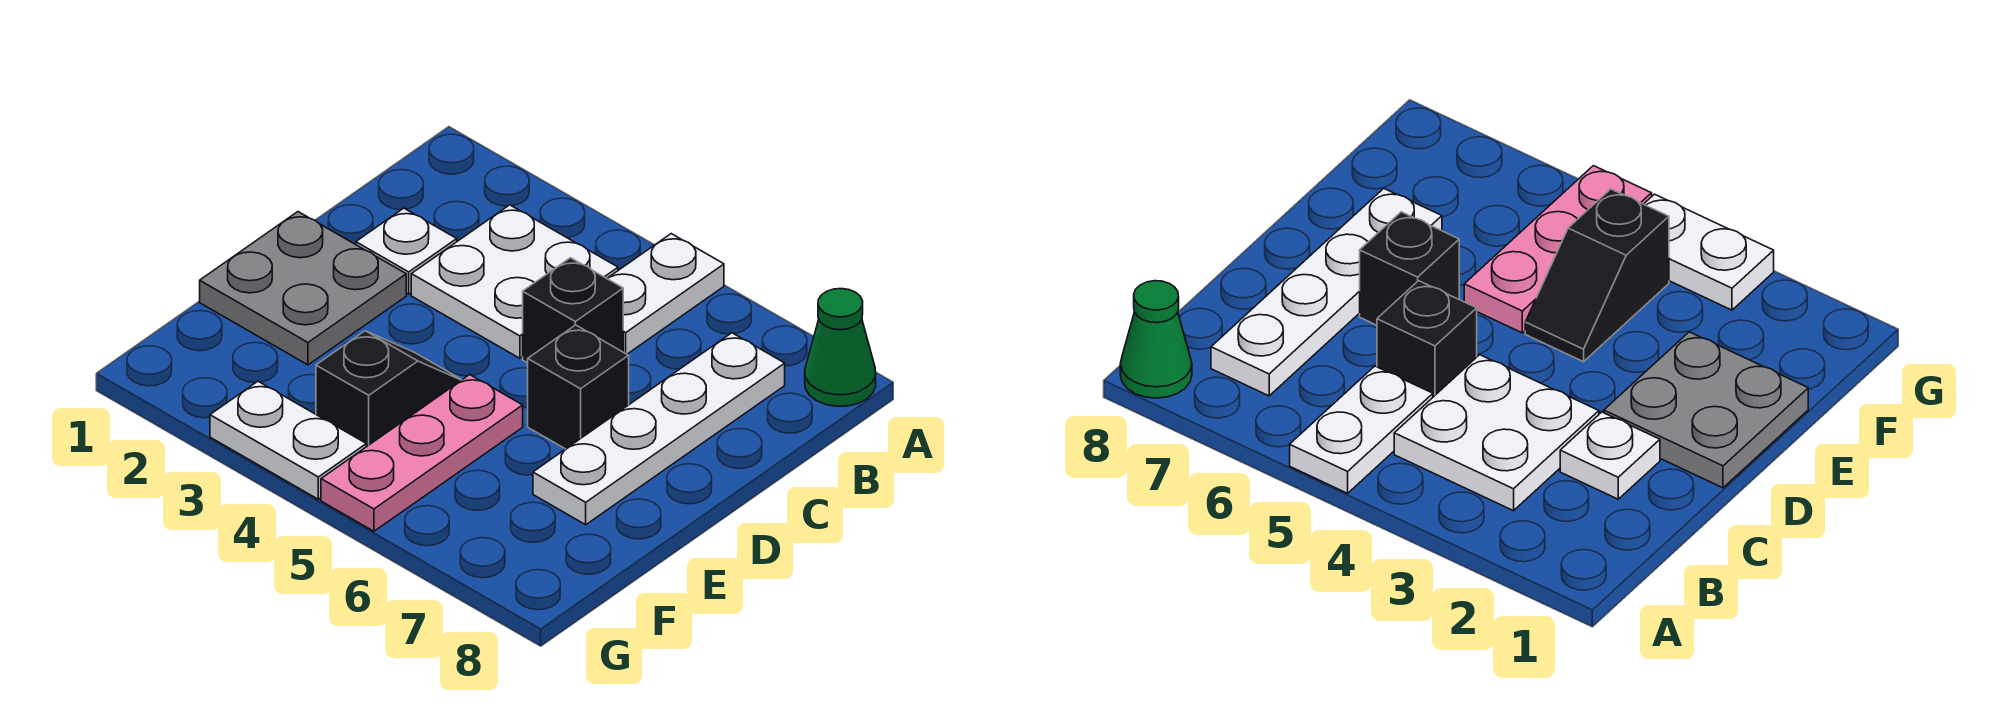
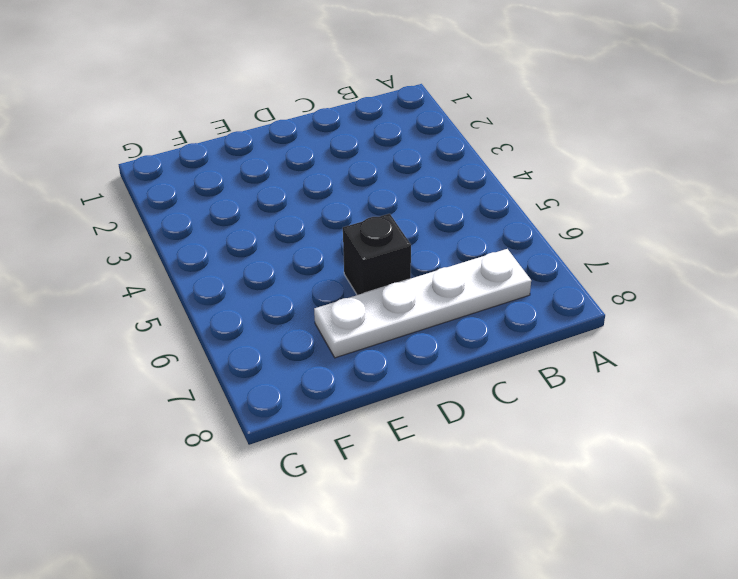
none -> white plate A5:B5 level 1
none -> green cone A8 level 1

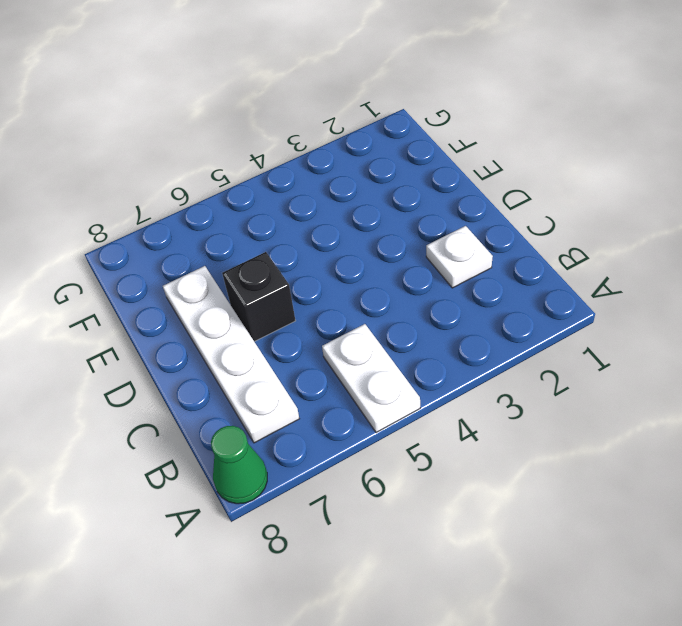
none -> white plate B3:C4 level 1
none -> black brick C5 level 1

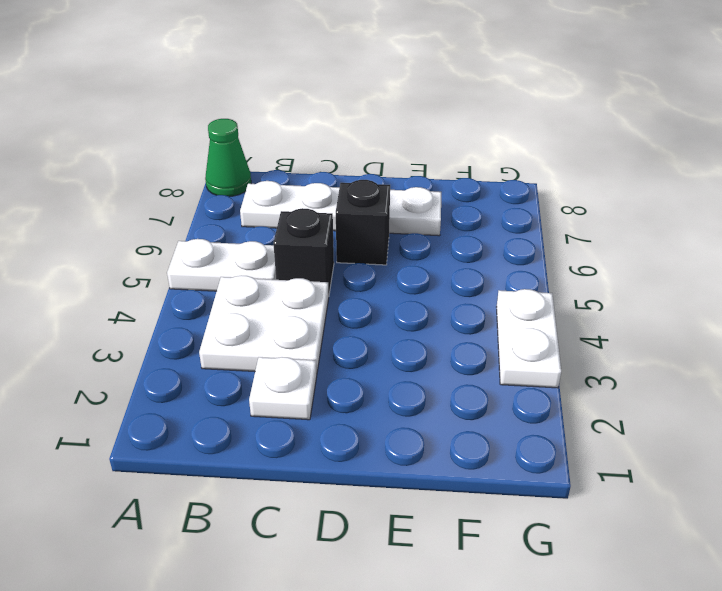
none -> grey plate D1:E2 level 1
none -> black slope E4:F4 level 1 top F

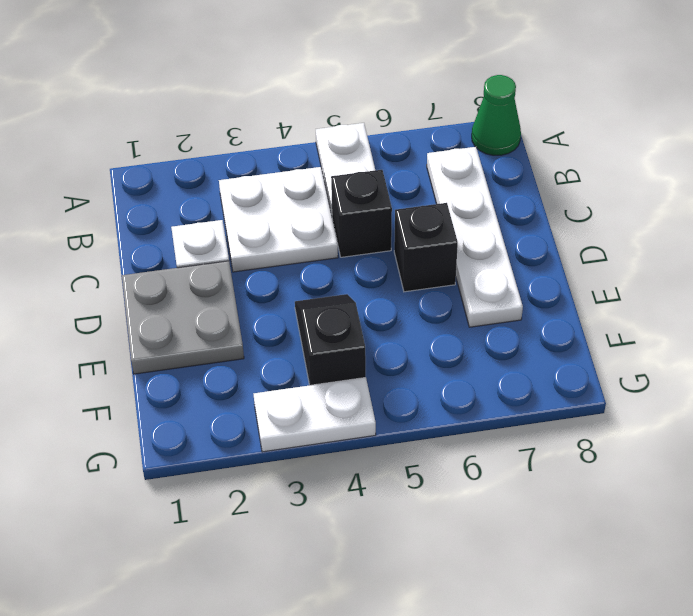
none -> pink plate E5:G5 level 1

